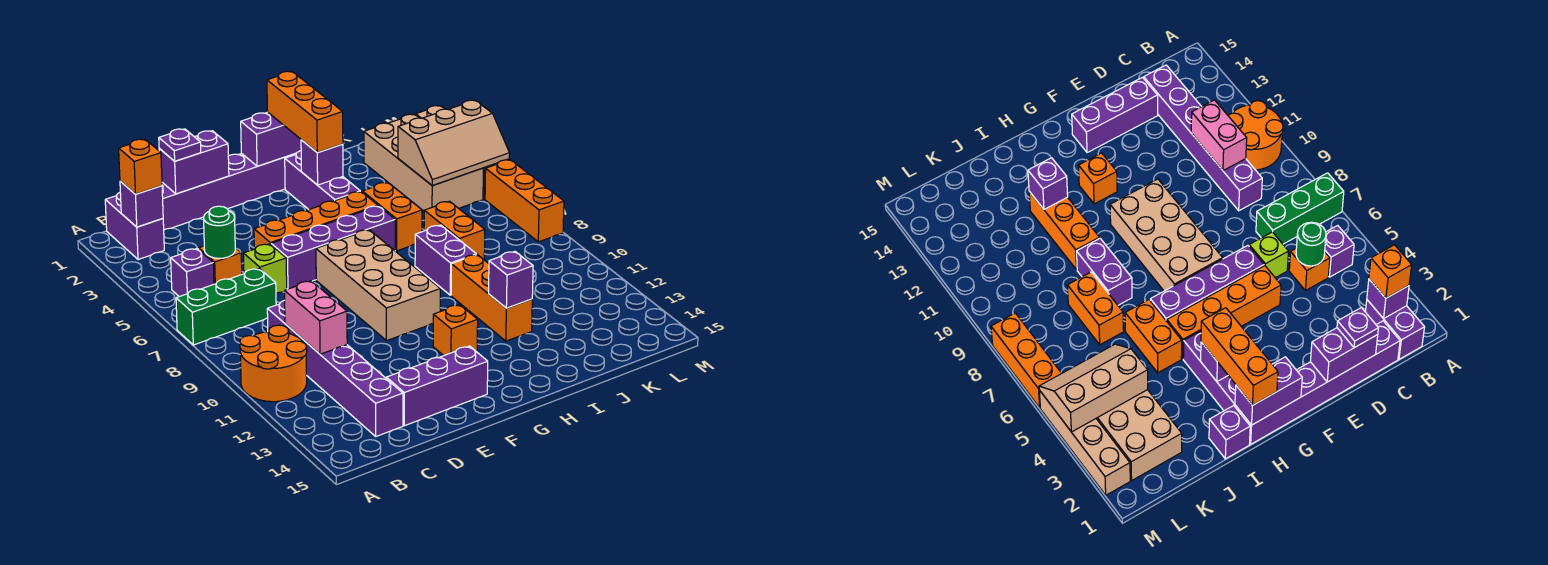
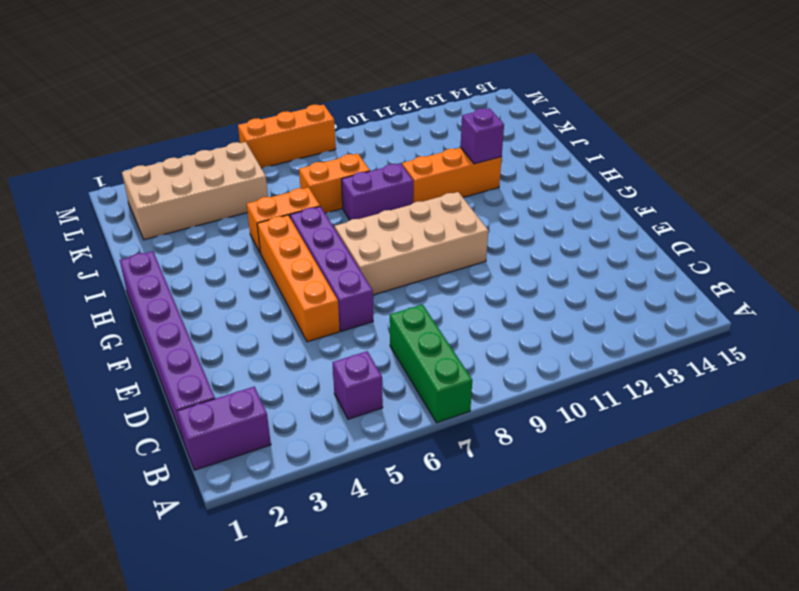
none -> orange round brick A10:B11 level 1
none -> orange brick C5 level 1
none -> purple brick C9:C14 level 1
none -> lime brick D6 level 1

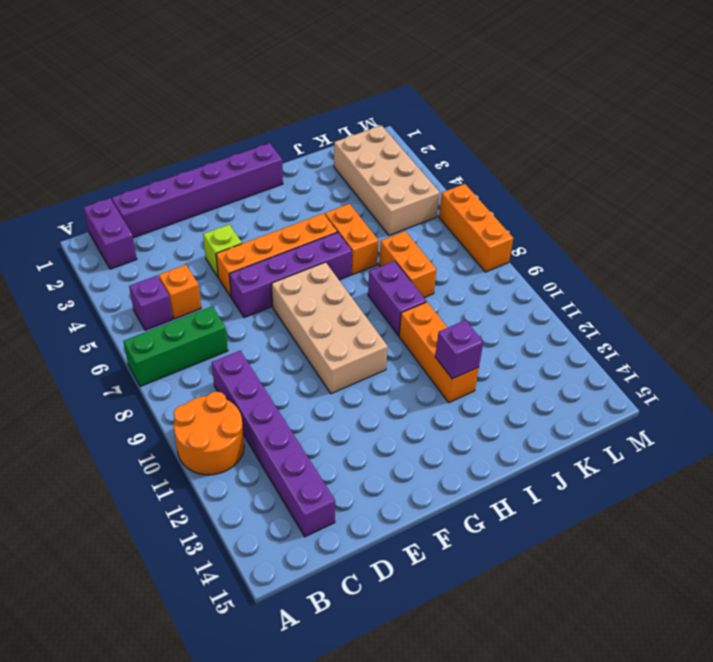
lime brick E4 level 1 -> lime brick D6 level 1
none -> purple brick D14:F14 level 1
none -> orange brick G12 level 1
none -> purple brick H2:H4 level 1
none -> purple brick I1 level 1

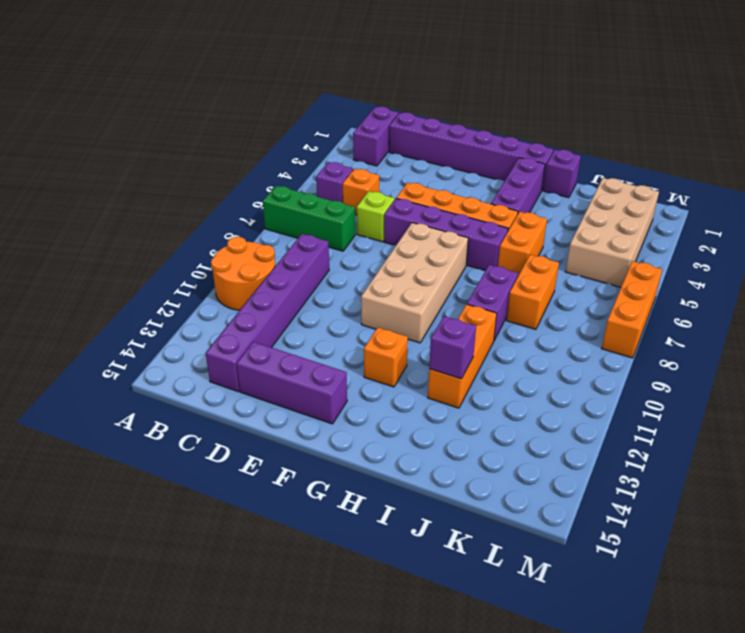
none -> tan brick M2:M5 level 1
none -> purple brick B2 level 2
none -> green round brick C5 level 2
none -> pink brick C10:C11 level 2

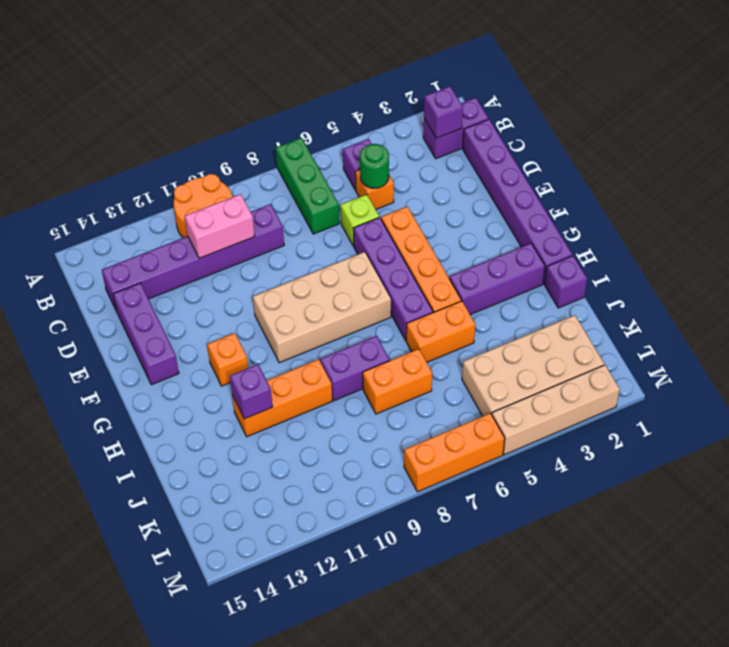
none -> purple brick D1:E1 level 2
none -> purple brick G1:H1 level 2
none -> purple brick H3 level 2
none -> tan slope K4:M5 level 2 top 4

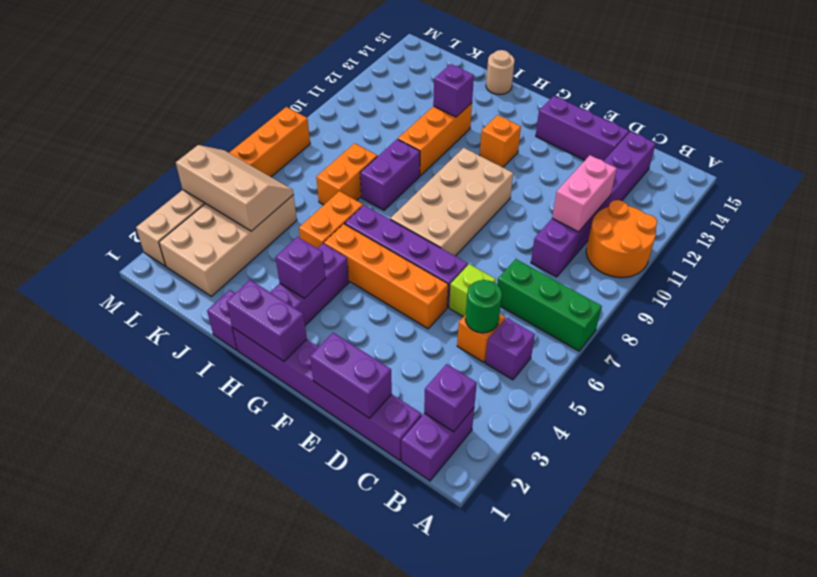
tan round brick I15 level 1 -> none
none -> orange brick B2 level 3
none -> purple plate D1 level 3
none -> orange brick H1:H3 level 3

